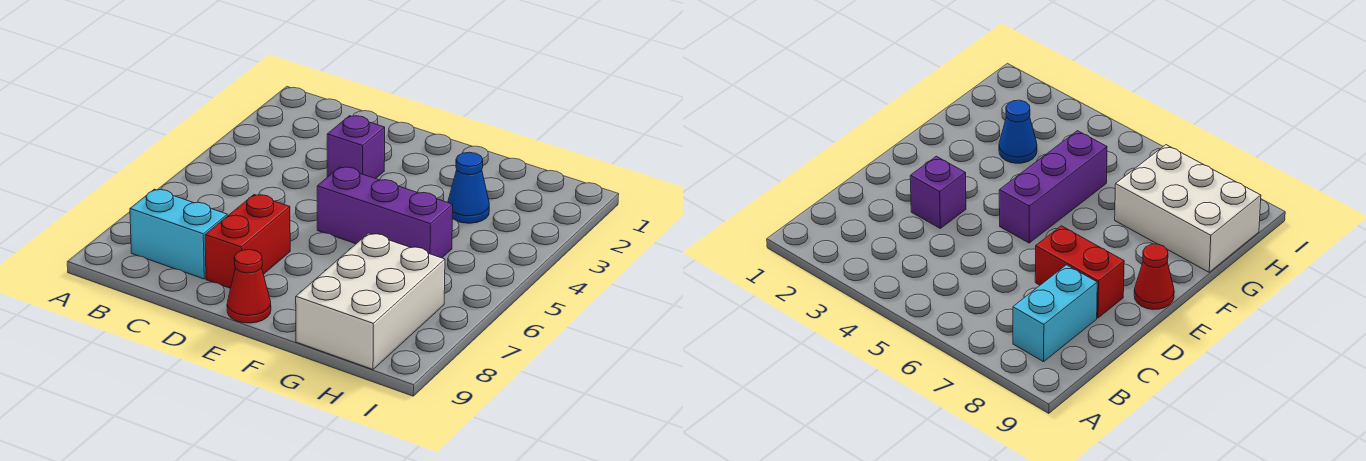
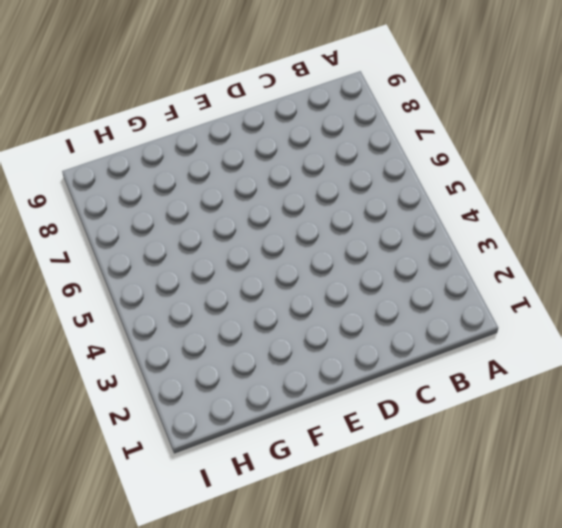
none -> cyan brick B8:C8 level 1
none -> purple brick D3 level 1

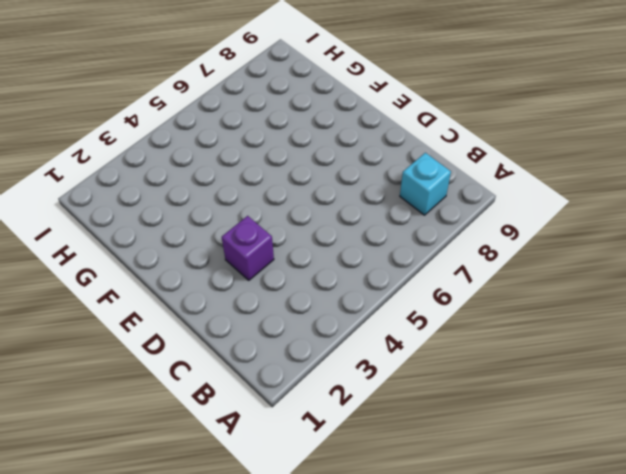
cyan brick B8 level 1 -> cyan brick B8:C8 level 1
none -> red brick D7:D8 level 1
none -> purple brick E5:G5 level 1

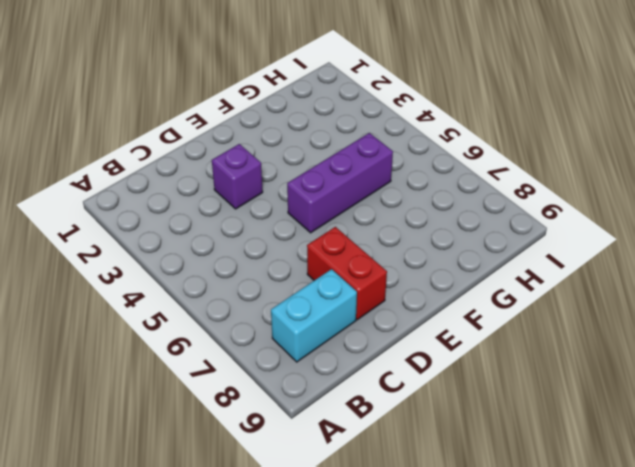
none -> red cone E9 level 1
none -> blue cone G3 level 1

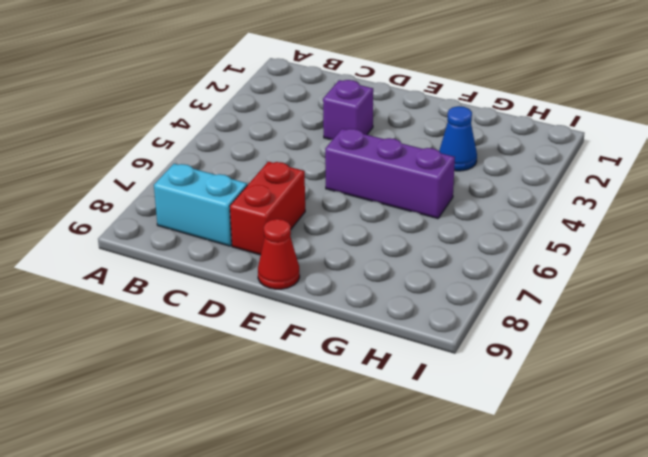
none -> white brick G7:H9 level 1

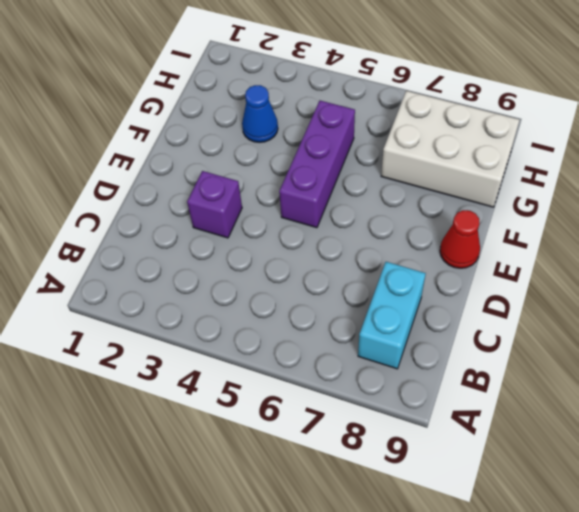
none -> red brick D7:D8 level 1

